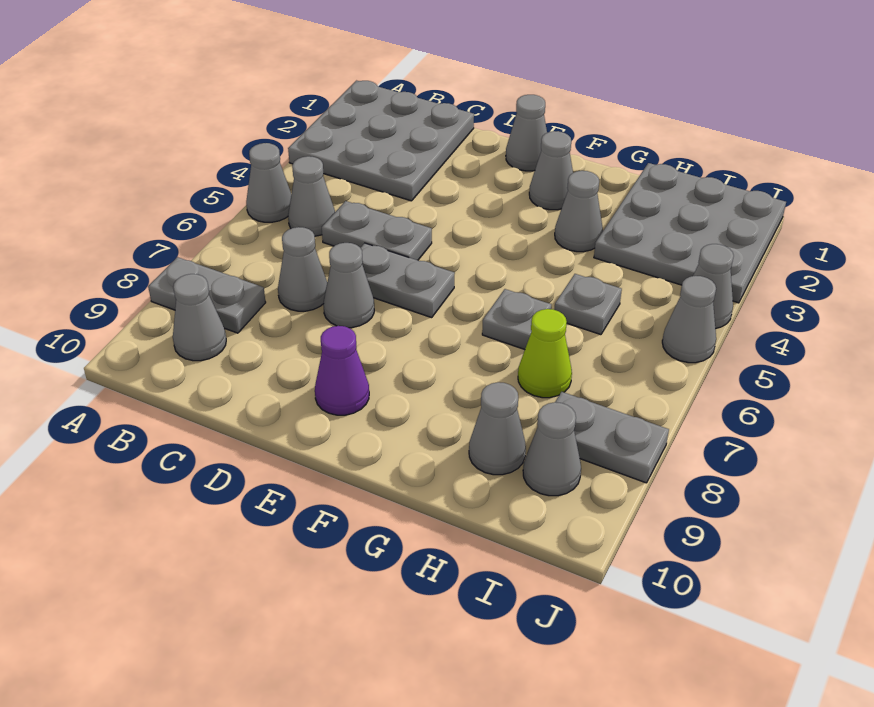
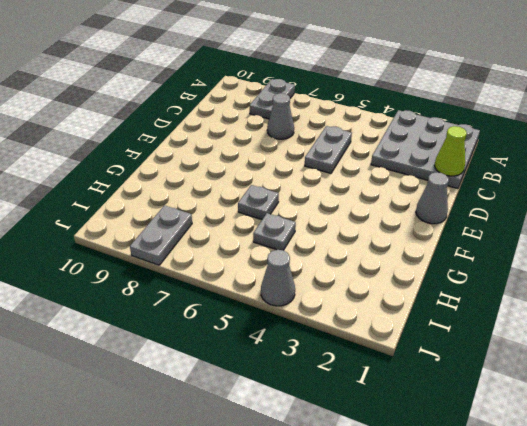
lime cone C1 level 2 -> lime cone H7 level 1
none -> grey cone A5 level 1
none -> grey cone B5 level 1
none -> grey cone B9 level 1

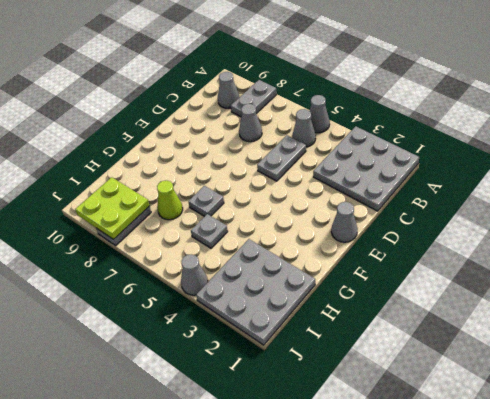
lime plate I8:J9 level 2 -> none
none -> grey plate D6:E6 level 1
none -> grey cone D7 level 1
none -> purple cone E9 level 1

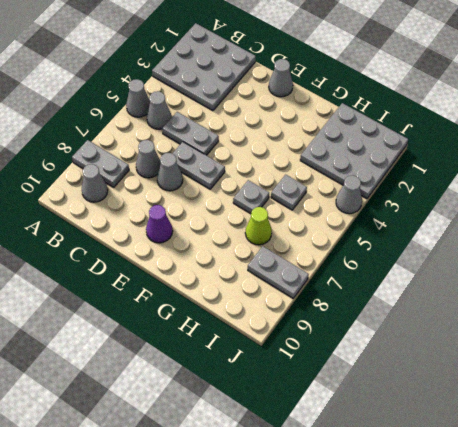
none -> grey cone F2 level 1
none -> grey cone G3 level 1
none -> grey cone H9 level 1

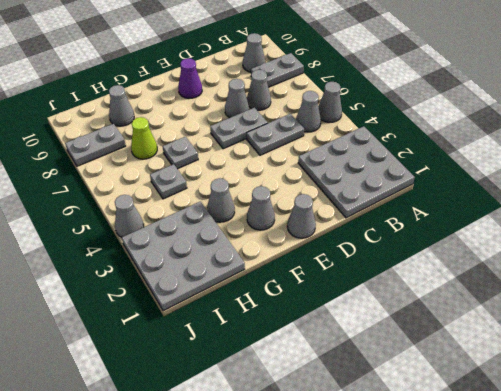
none -> grey cone I9 level 1
none -> grey cone J5 level 1

